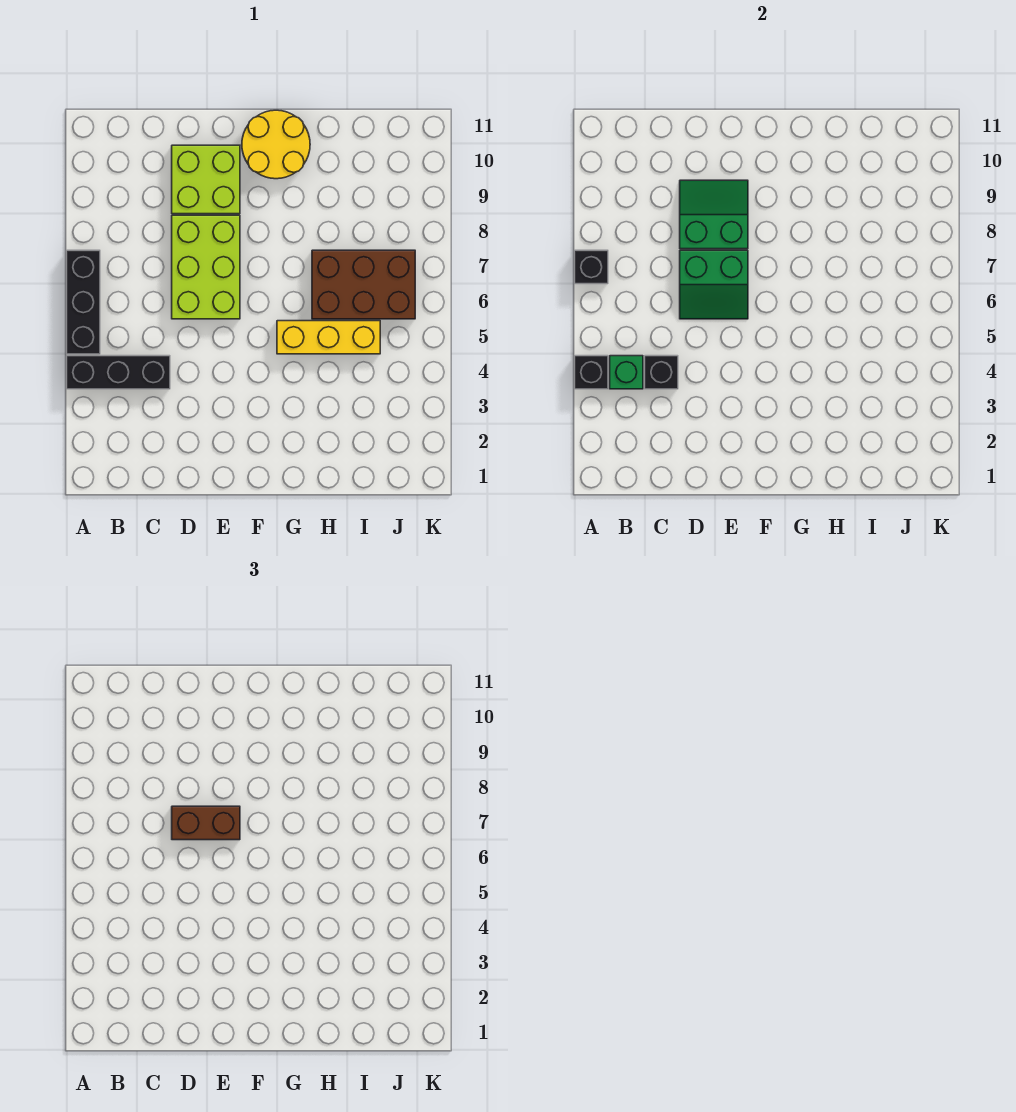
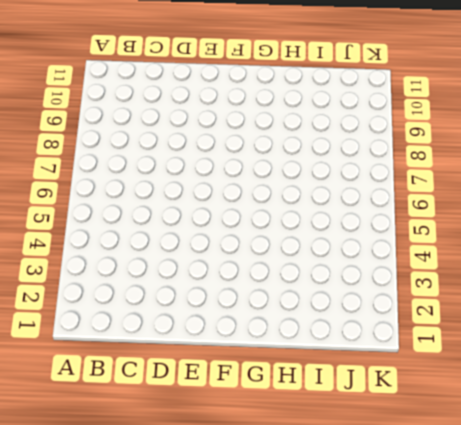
none -> black brick A4:C4 level 1
none -> black brick A5:A7 level 1
none -> lime brick D6:E8 level 1

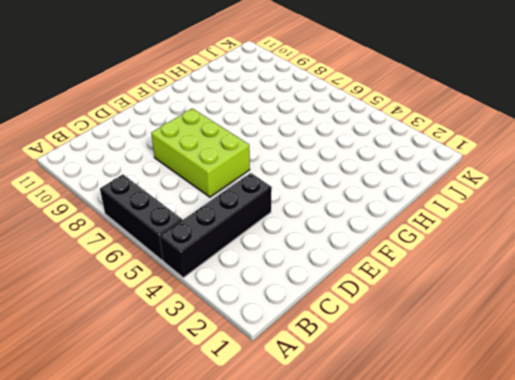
black brick A4:D4 level 1 -> black brick A4:C4 level 1
none -> lime brick D9:E10 level 1
none -> yellow round brick F10:G11 level 1
none -> yellow brick G5:I5 level 1

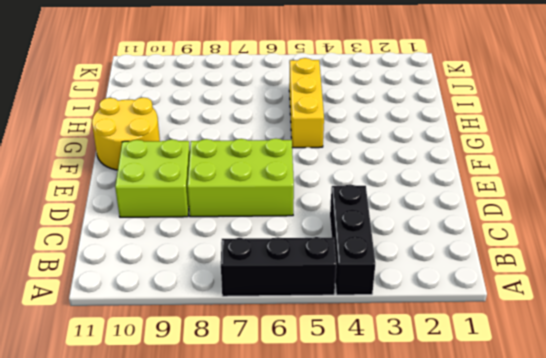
none -> brown brick H6:J7 level 1
none -> black brick A4 level 2
none -> black brick A7 level 2

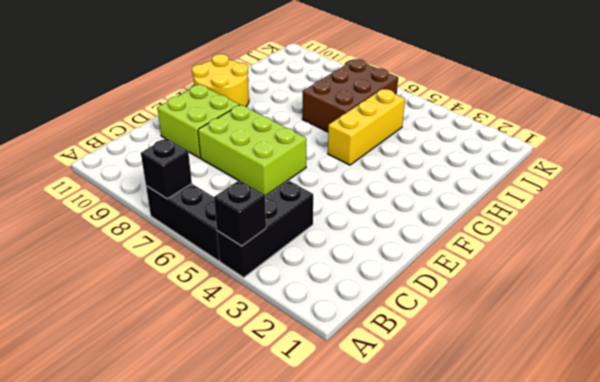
none -> green brick B4 level 2
none -> black brick C4 level 2
none -> green slope D6:E7 level 2 top 7

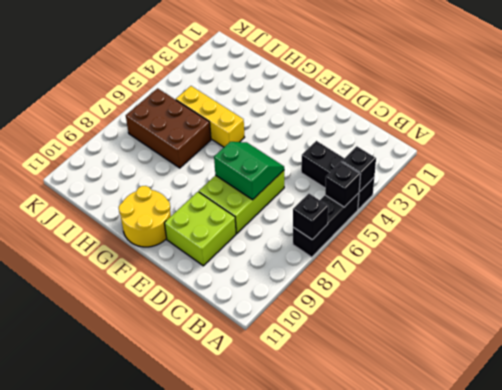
black brick A5 level 2 -> black brick C4 level 2
none -> green brick B4 level 2
none -> green slope D8:E9 level 2 top 8
none -> brown brick D7:E7 level 3

